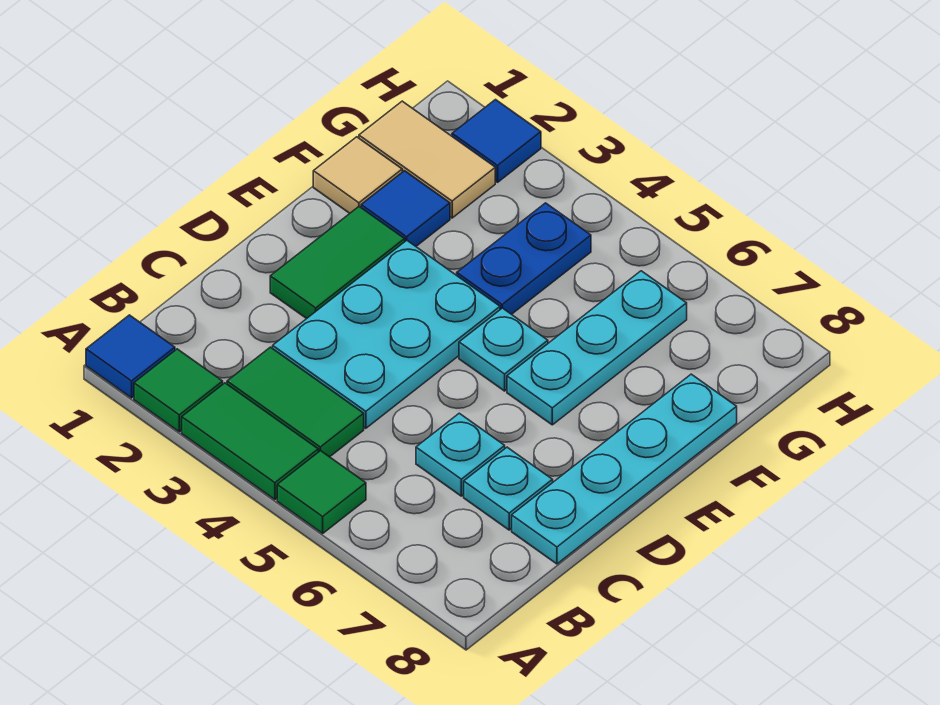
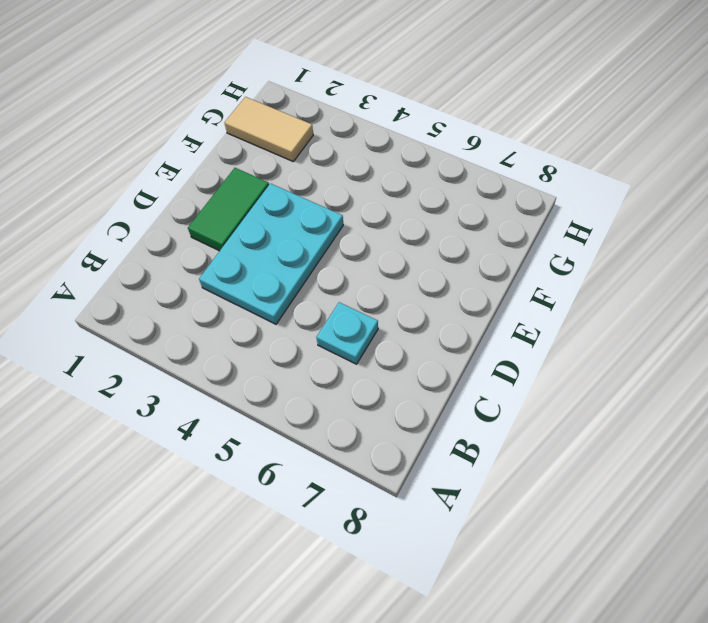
none -> blue tile A1 level 1
none -> green tile A2 level 1
none -> green tile A3:A4 level 1

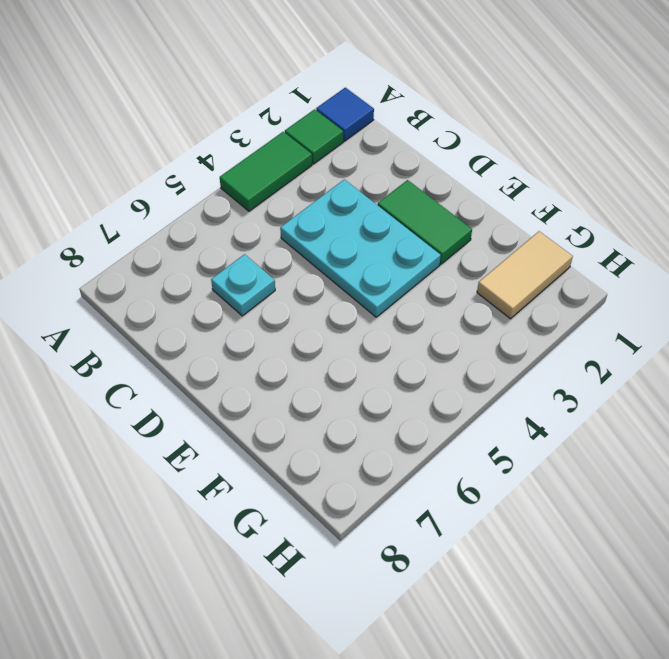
none -> green tile A5 level 1
none -> green tile B3:B4 level 1
none -> cyan plate C7 level 1

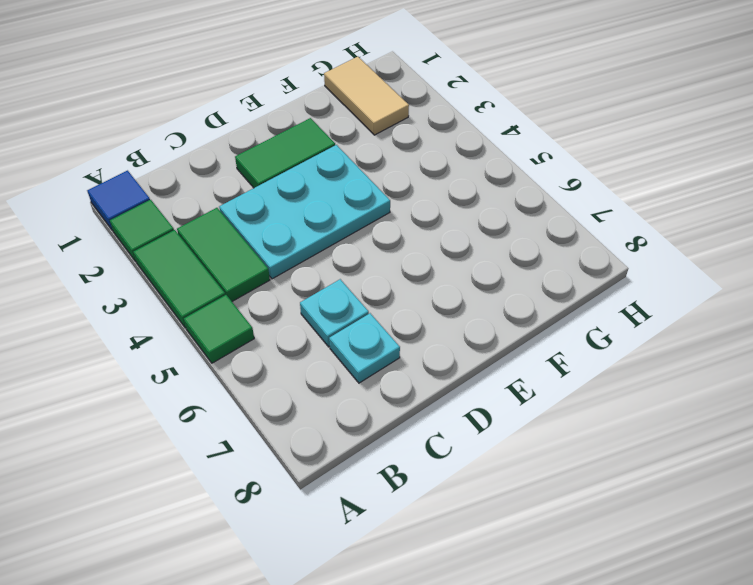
none -> cyan plate C8:F8 level 1
none -> cyan plate E5 level 1
none -> cyan plate E6:G6 level 1

